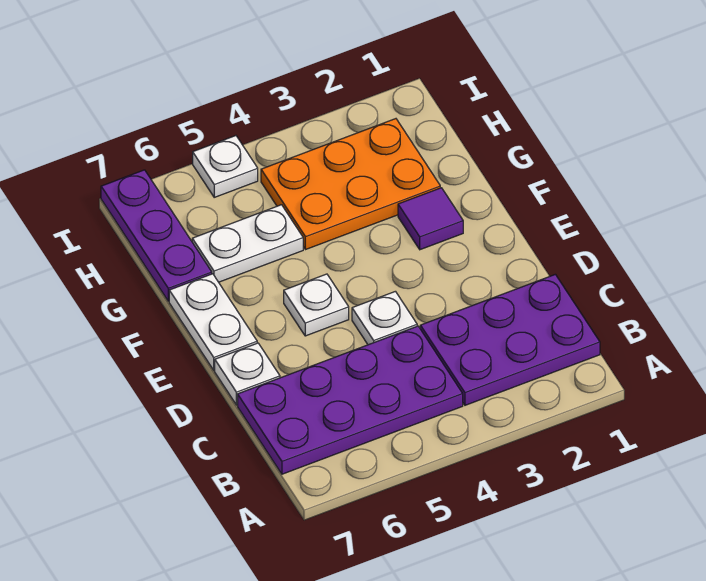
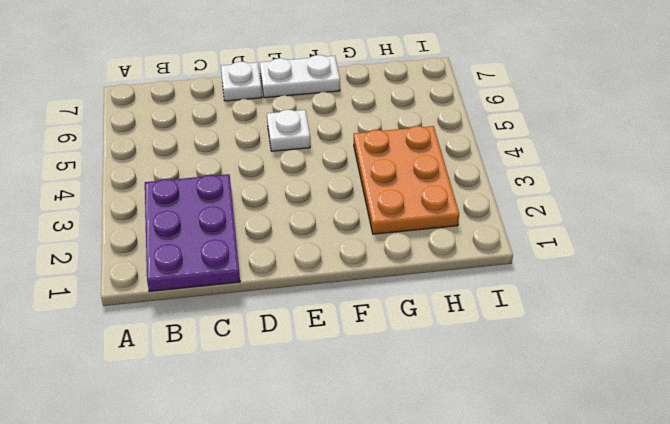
none -> purple plate B4:C7 level 1
none -> white plate D4 level 1

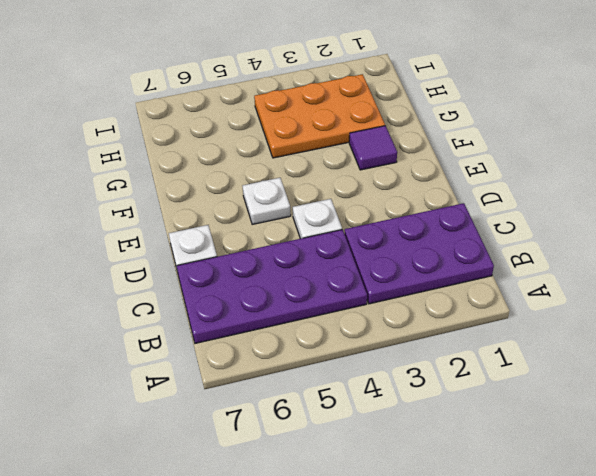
none -> white plate E7:F7 level 1
none -> white plate G5:G6 level 1

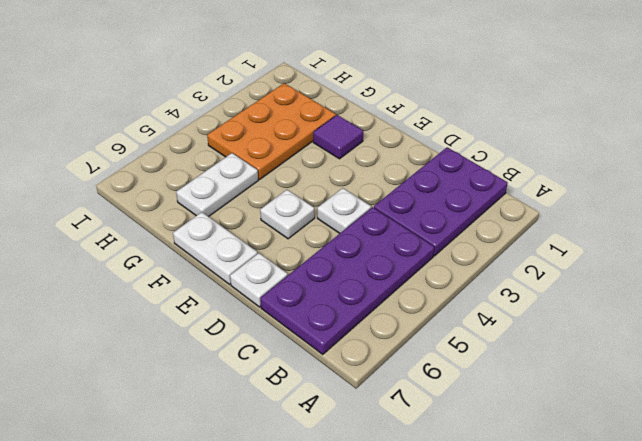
none -> purple plate G7:I7 level 1
none -> white plate I5 level 1

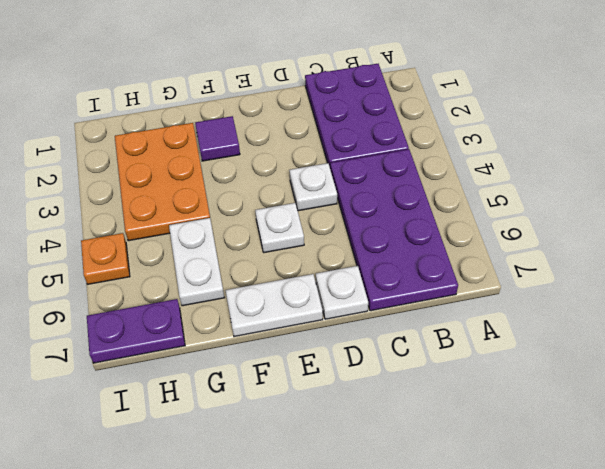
purple plate H7:I7 level 1 -> purple plate G7:I7 level 1
orange plate I5 level 1 -> white plate I5 level 1

